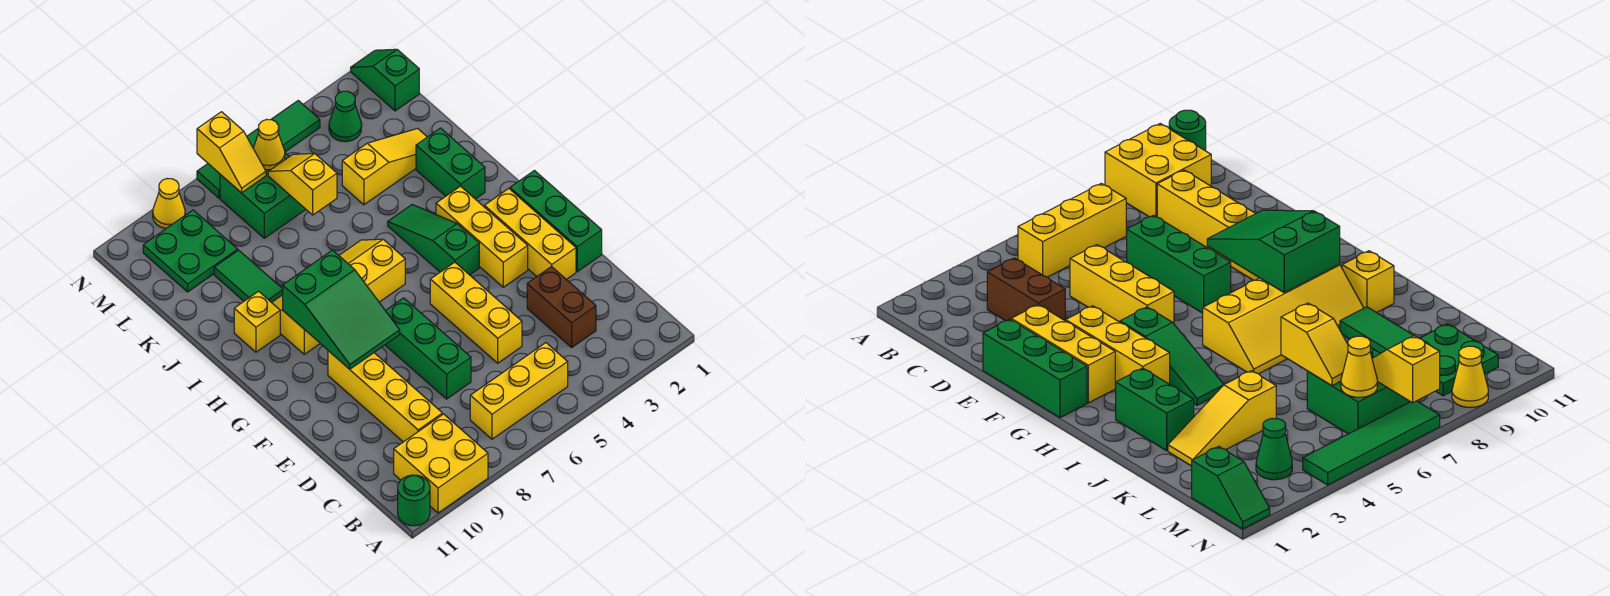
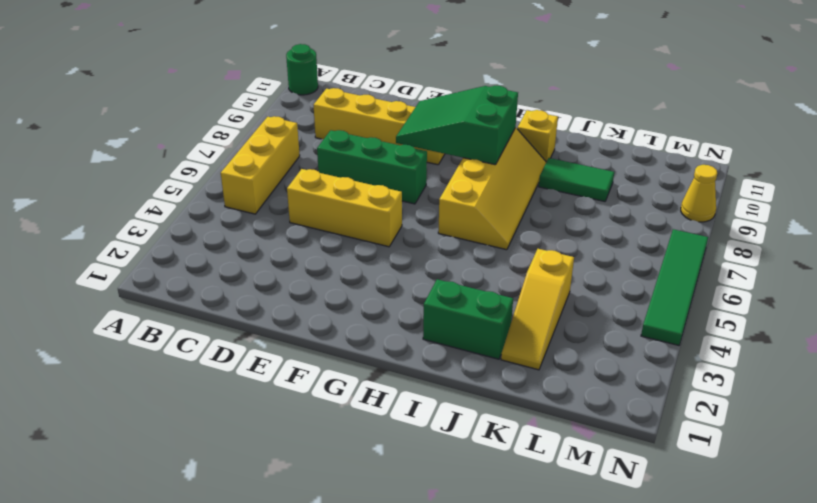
none -> yellow brick A9:B10 level 1
none -> brown brick C3:D3 level 1
none -> green brick E1:G1 level 1

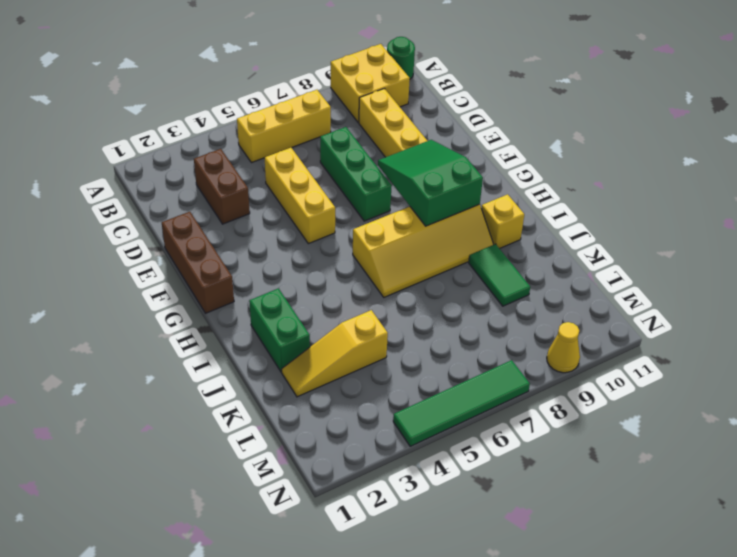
brown brick E1:G1 level 1 -> green brick E1:G1 level 1
none -> yellow brick E2:G2 level 1
none -> yellow brick F3:H3 level 1
none -> green slope G4:I4 level 1 top G

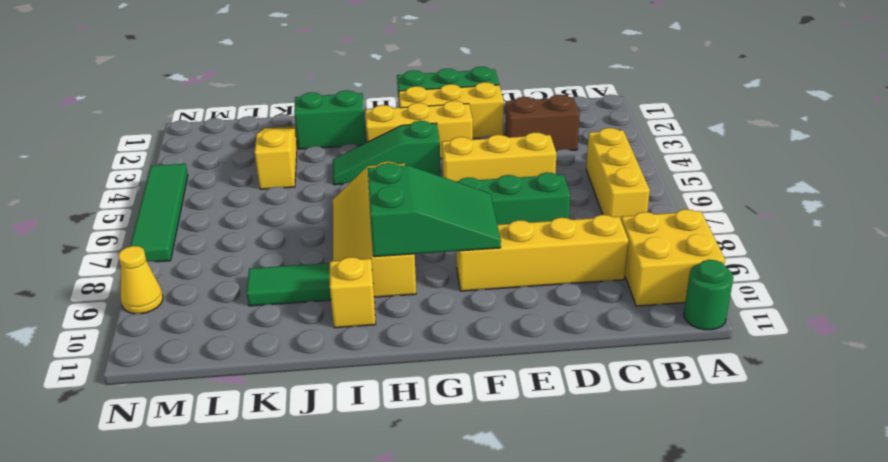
none -> green brick L6:M7 level 1
none -> green plate L9:M10 level 1
none -> green slope M1:N1 level 1 top M

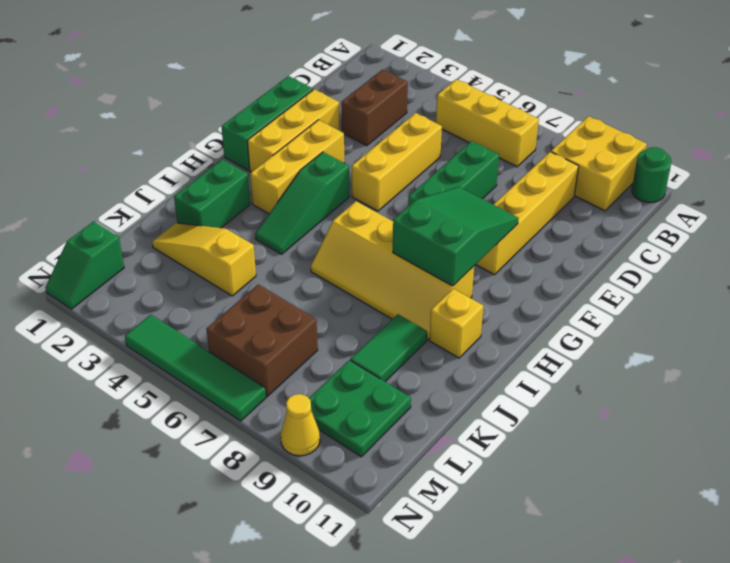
brown brick L6:M7 level 1 -> green brick L6:M7 level 1
none -> green cone M3 level 1
none -> yellow slope K6:L6 level 2 top K
none -> yellow cone M6 level 2

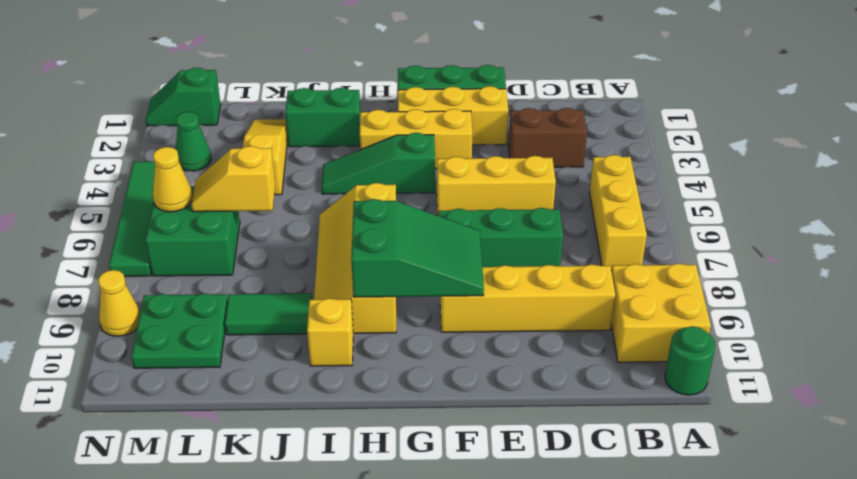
none -> yellow slope M7:N7 level 2 top N

